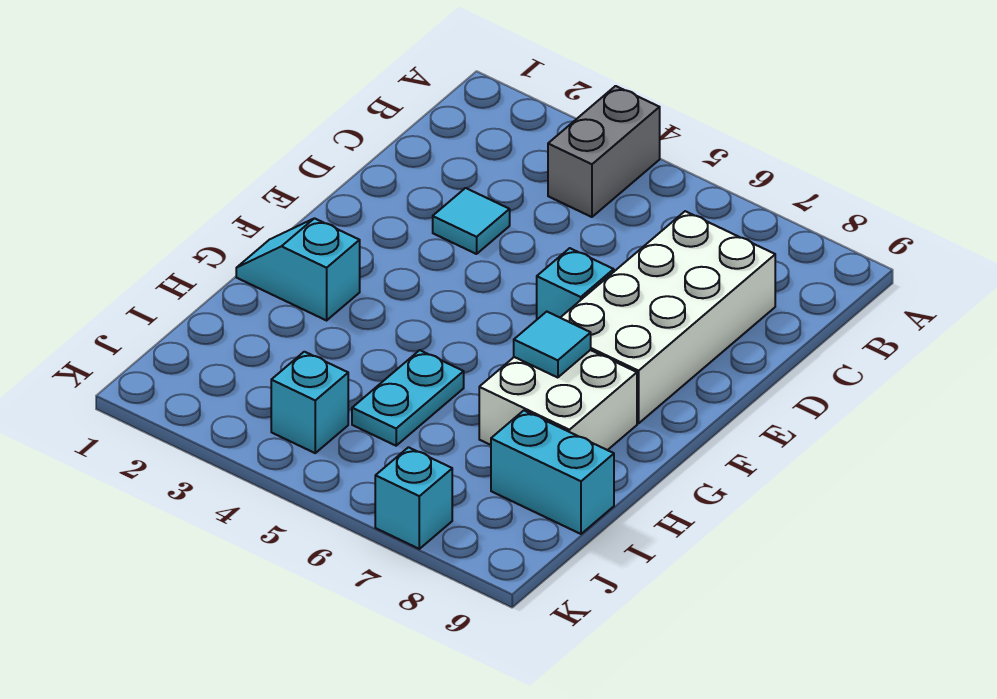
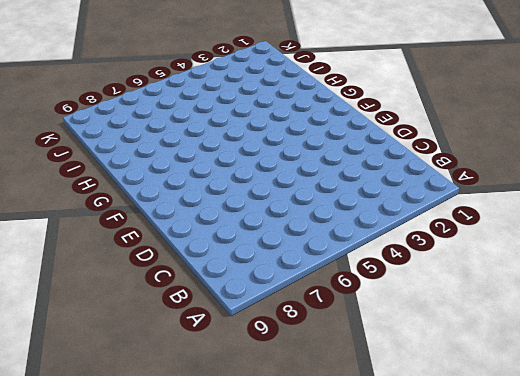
none -> grey brick A4:B4 level 1
none -> white brick C7:F8 level 1

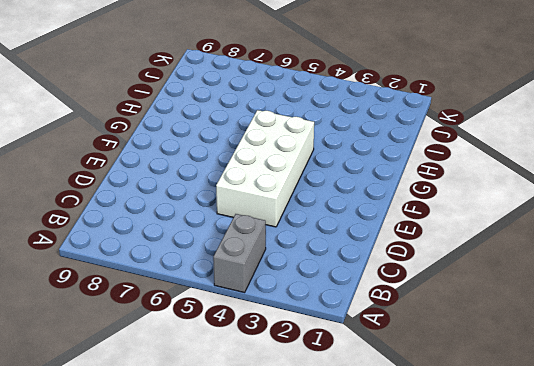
white brick D4:G5 level 1 -> white brick C7:F8 level 1
none -> cyan tile D3 level 1
none -> cyan brick E6 level 1

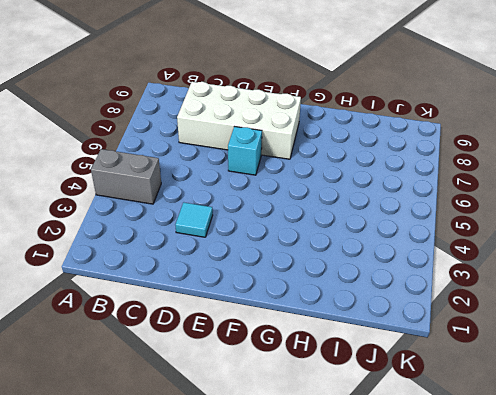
none -> cyan slope G1:G2 level 1 top 2
none -> white brick G7:H8 level 1

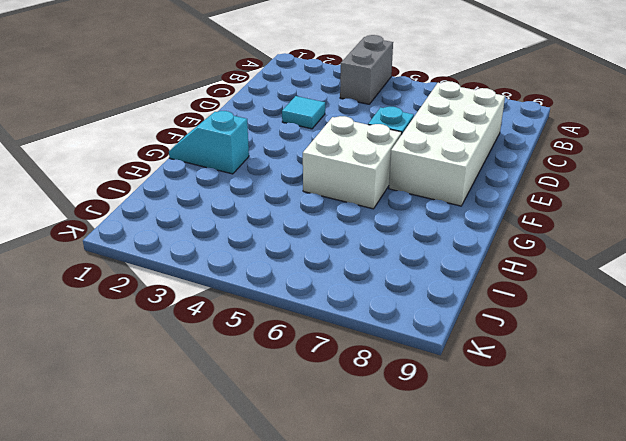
white brick F5:G6 level 1 -> white brick G7:H8 level 1
none -> cyan plate H5:I5 level 1
none -> cyan brick I8:I9 level 1

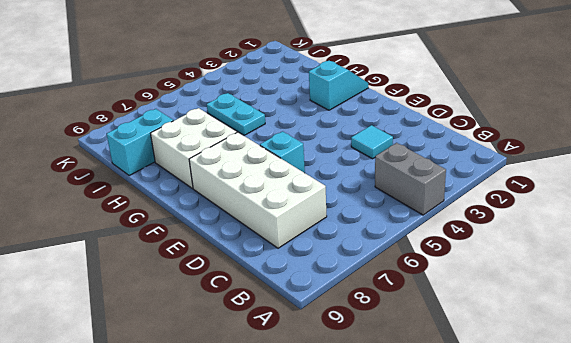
none -> cyan brick J4 level 1
none -> cyan brick K7 level 1

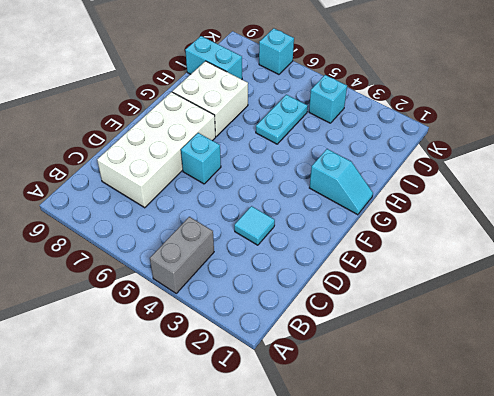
none -> cyan tile G7 level 2

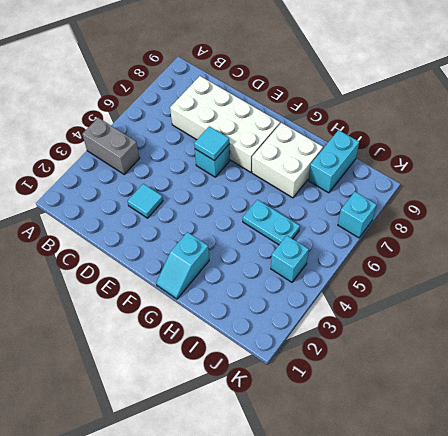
cyan tile E6 level 2 -> cyan tile G7 level 2

